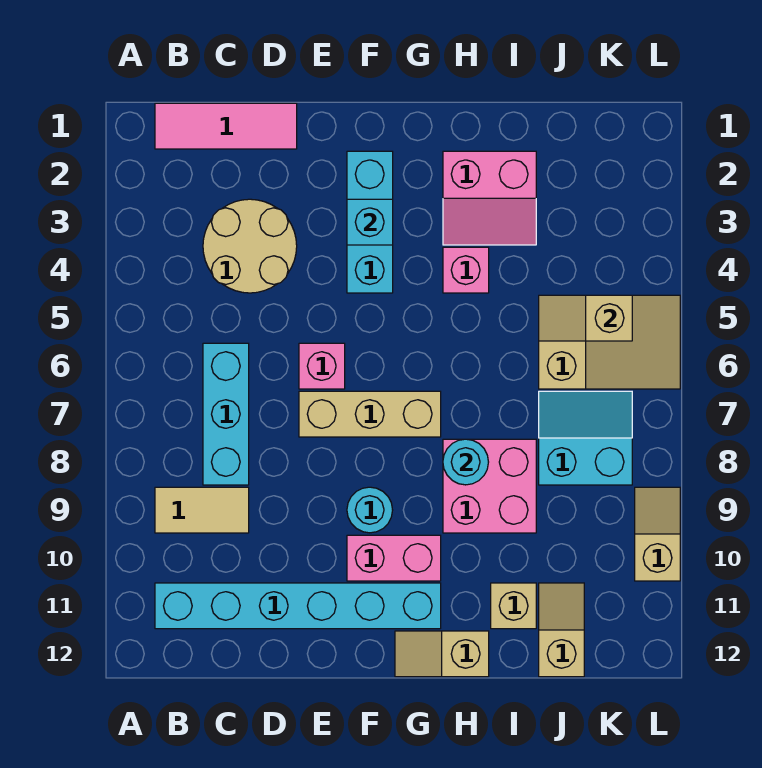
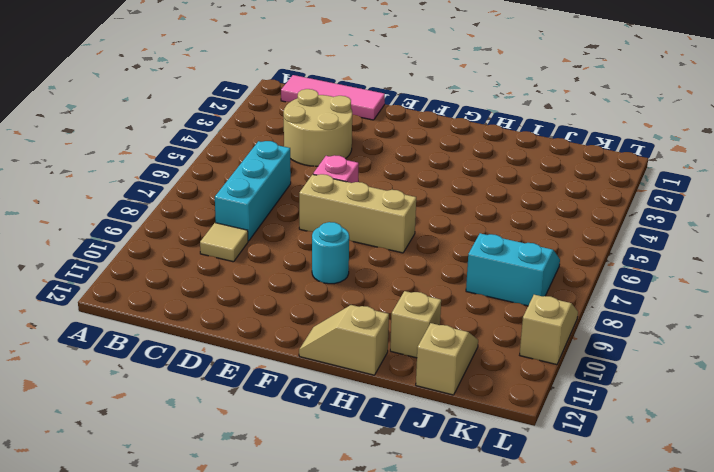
tan tile C9 level 1 -> tan tile B9:C9 level 1
none -> cyan brick B11:G11 level 1
none -> cyan brick F2:F4 level 1
none -> pink brick F10:G10 level 1

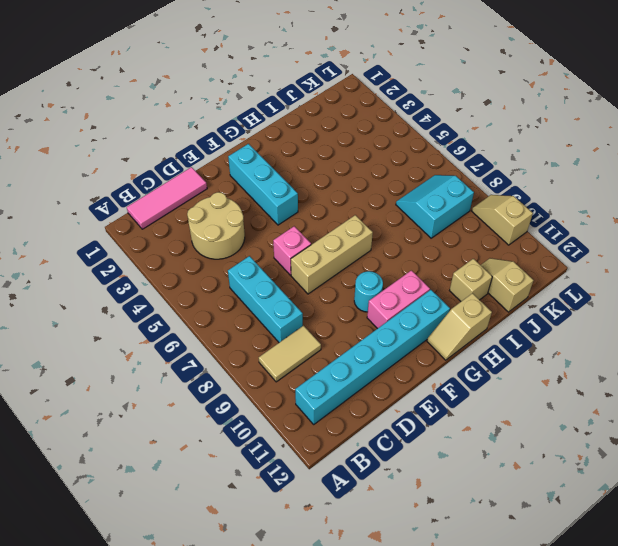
none -> pink slope H2:I3 level 1 top 2
none -> pink brick H4 level 1
none -> pink brick H8:I9 level 1

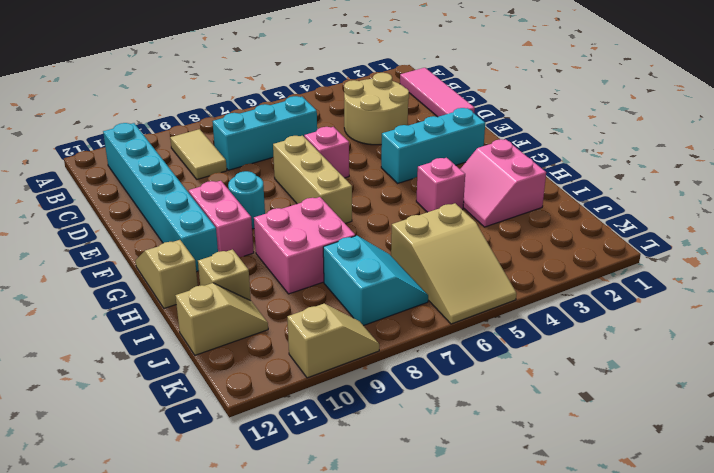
none -> cyan brick F3 level 2
none -> cyan round brick H8 level 2
none -> tan slope J5:K5 level 2 top K

